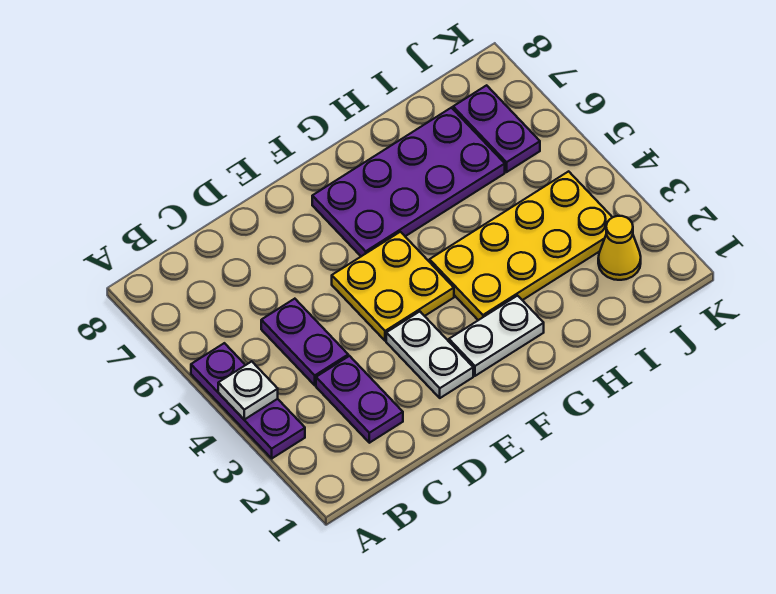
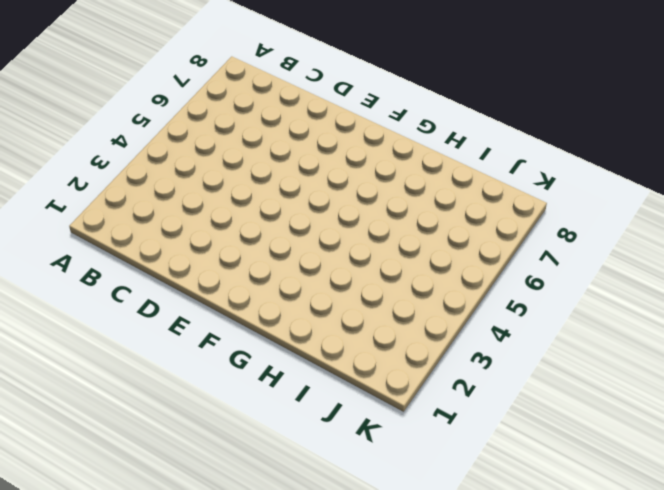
none -> purple plate A3:A5 level 1
none -> purple plate C2:C3 level 1

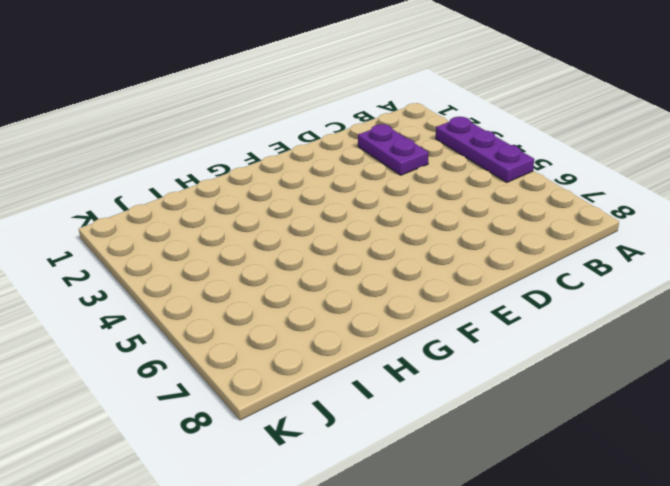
none -> purple plate C4:C5 level 1
none -> white plate E2:E3 level 1

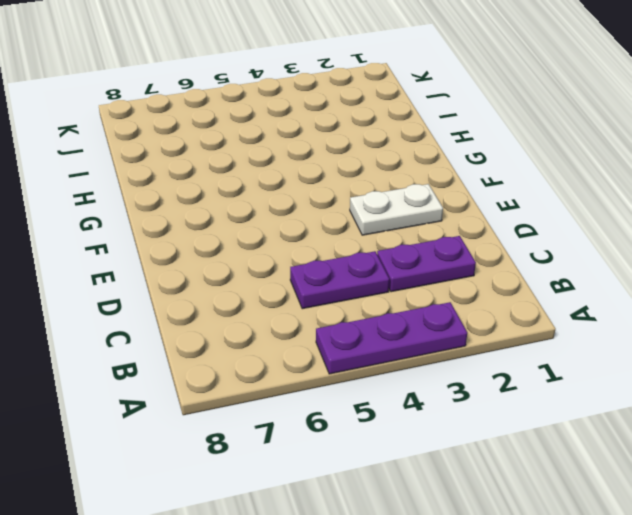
none -> yellow plate E4:F5 level 1
none -> white plate F2:G2 level 1

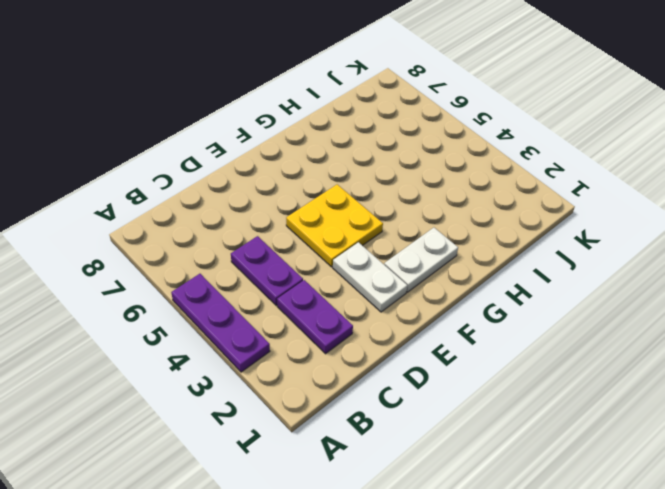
none -> purple plate F6:I7 level 1
none -> yellow plate G3:J4 level 1

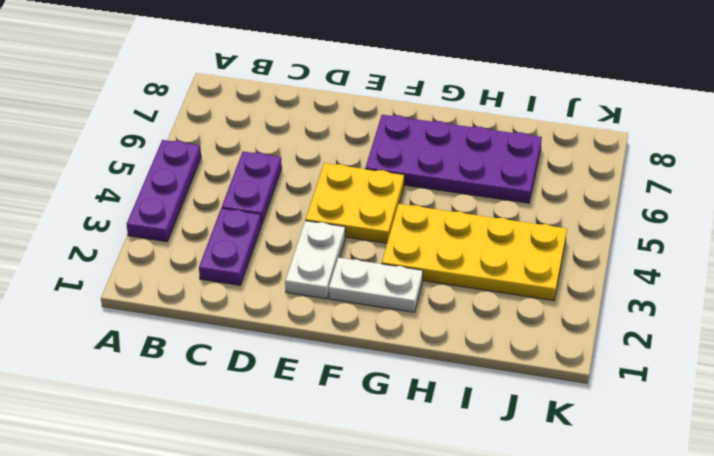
none -> yellow cone J2 level 1
none -> purple plate J6:J7 level 1

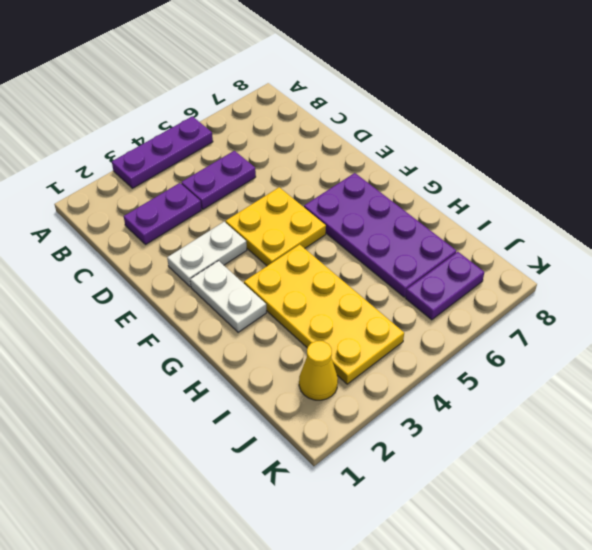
none -> white plate A4 level 2

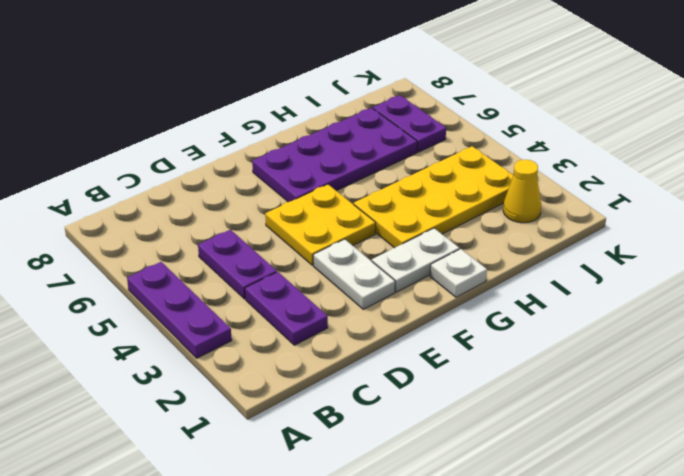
white plate G1 level 1 -> white plate A4 level 2

